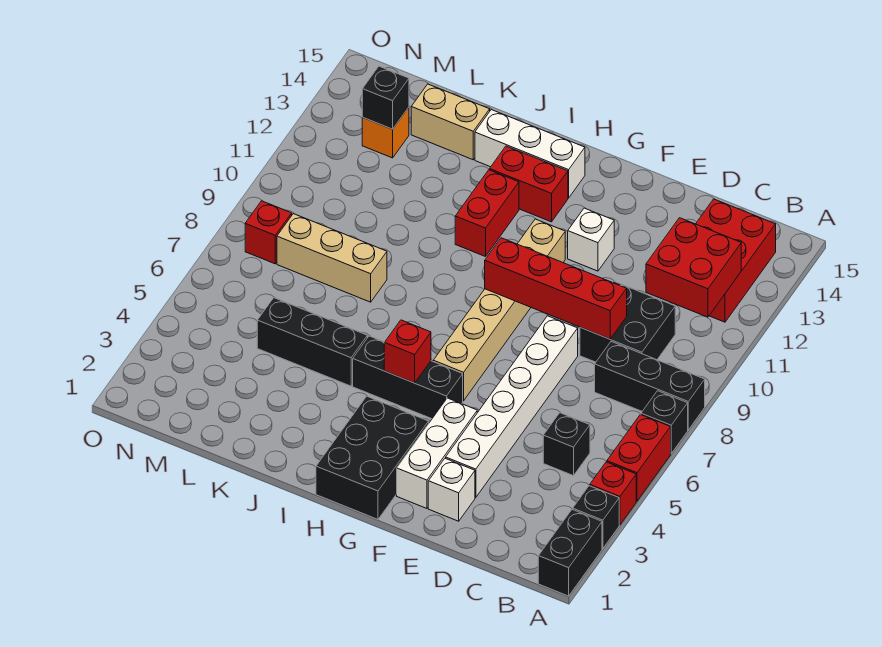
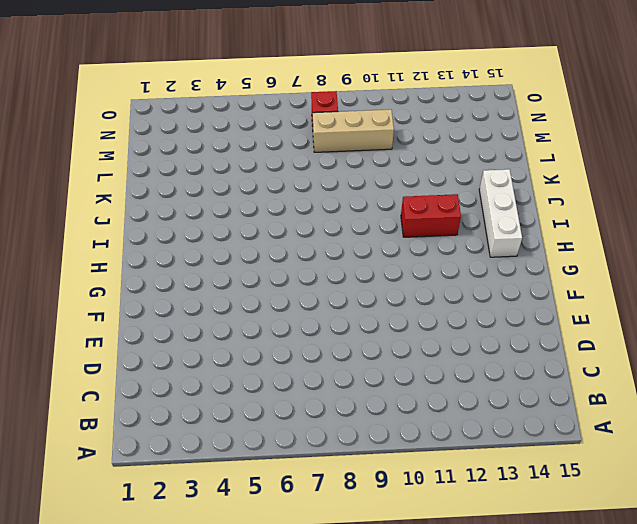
tan brick M8:M10 level 1 -> tan brick K8:M8 level 1
none -> black brick A1:A2 level 1
none -> black brick A3 level 1
none -> red brick A4 level 1

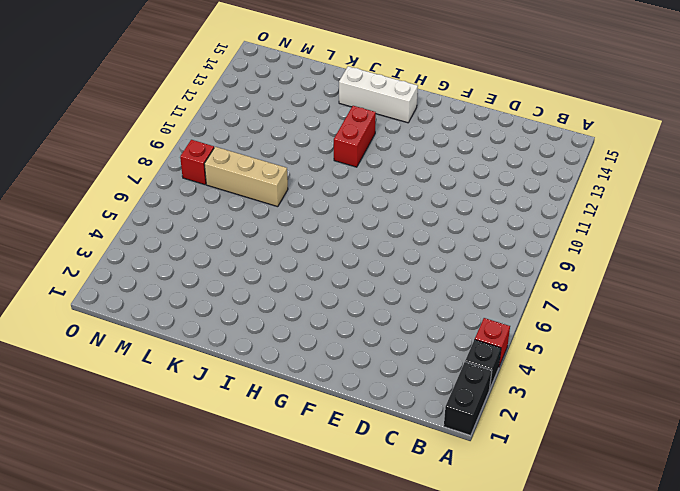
none -> red brick A5:A6 level 1
none -> black brick A7 level 1
none -> black brick A8:C8 level 1

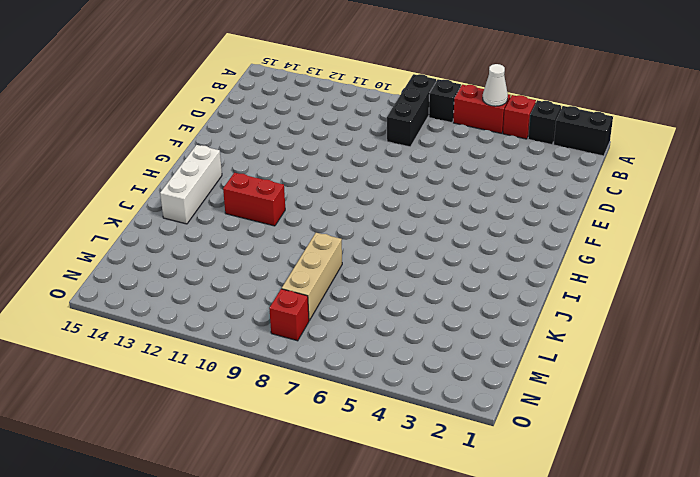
white cone A5 level 2 -> none
none -> red brick B12:C14 level 1
none -> black brick C5 level 1
none -> black brick C9:D10 level 1

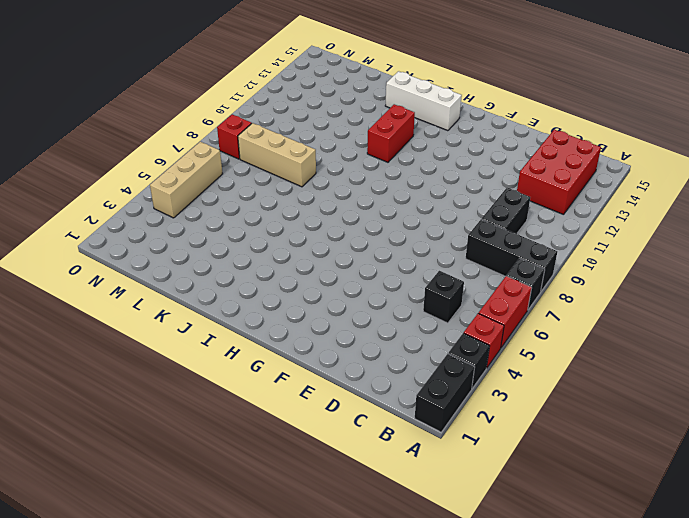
black brick C9:C10 level 1 -> black brick C9:D10 level 1
tan brick N4:N6 level 1 -> none
none -> white brick E2 level 1
none -> white brick E3:E8 level 1
none -> white brick F2:F4 level 1

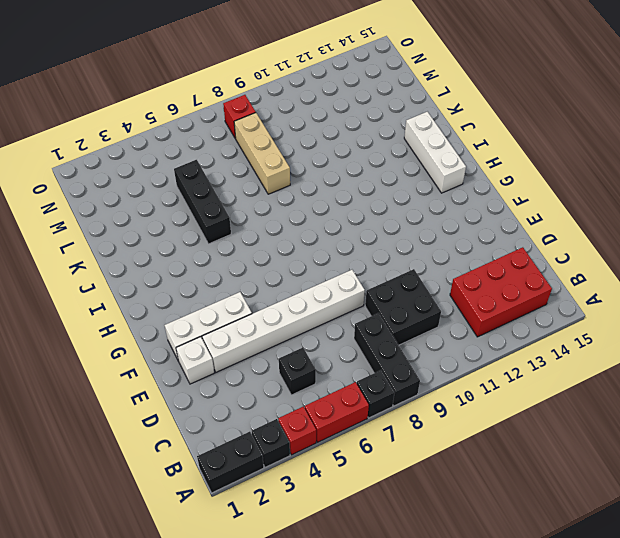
none -> white brick F12 level 1
none -> black brick G1:H3 level 1
none -> black brick G5:I5 level 1

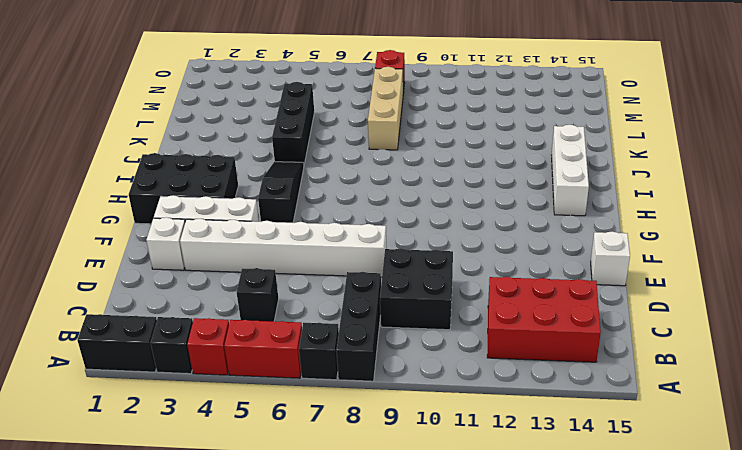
white brick E15 level 1 -> white brick F12 level 1
black slope G5:I5 level 1 top G -> black brick G5:I5 level 1
none -> tan brick G6:G11 level 1
none -> red brick H13:I13 level 1
none -> red brick I11:I12 level 1

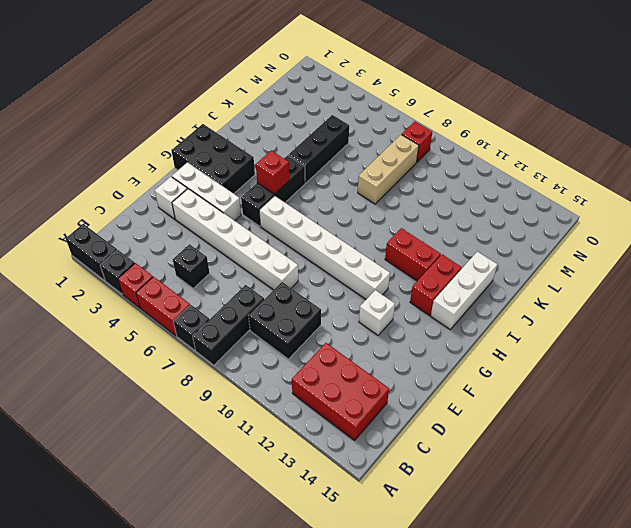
white brick G6:G11 level 1 -> tan brick G6:G11 level 1
none -> tan brick K14:L14 level 1
none -> orange brick M13 level 1
none -> red brick B11:C12 level 2

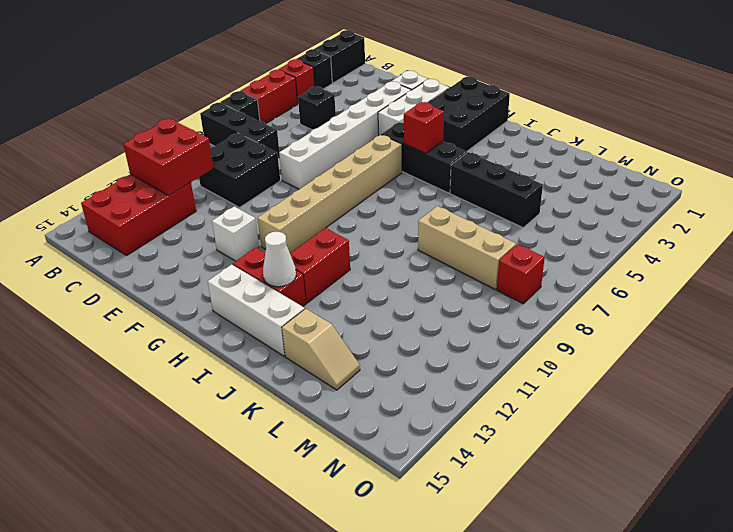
white cone I13 level 2 -> none
tan slope K14:L14 level 1 top K -> tan brick K14:L14 level 1
none -> orange brick M13 level 1
none -> red brick D9:G9 level 2
none -> black brick M13 level 2

